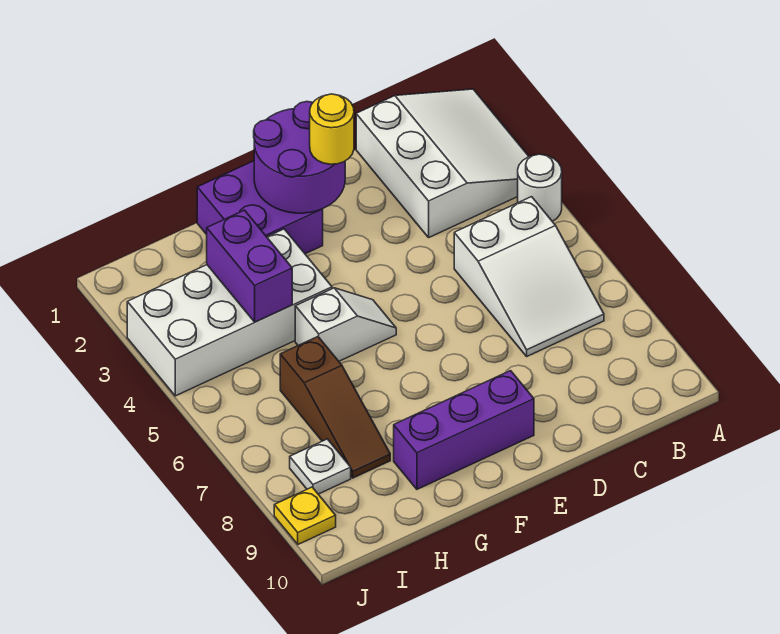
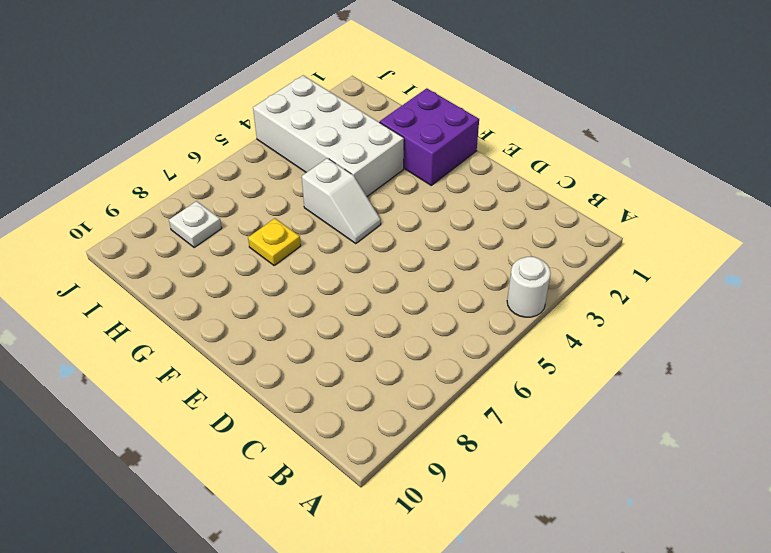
yellow plate G7 level 1 -> yellow plate J9 level 1
none -> white slope A1:C3 level 1 top C
none -> white slope B5:C7 level 1 top 5
none -> purple brick E9:G9 level 1

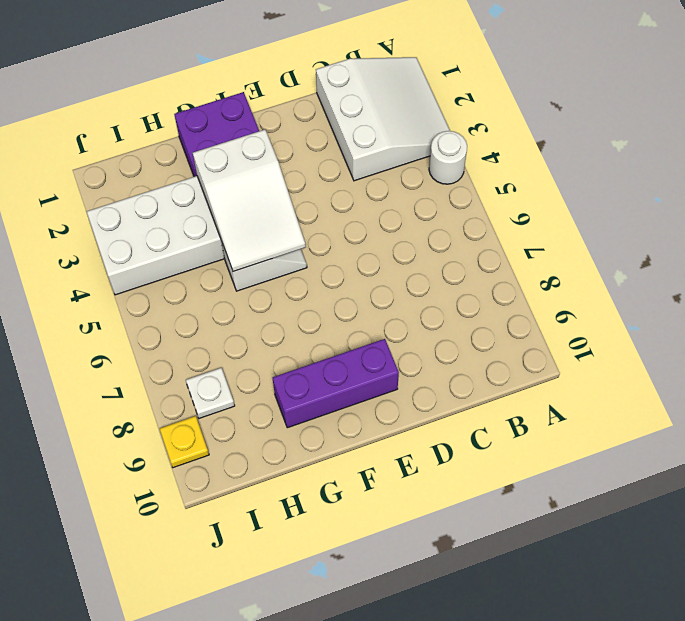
white slope F3:G5 level 2 top 3 -> white slope B5:C7 level 1 top 5
none -> brown slope H6:H8 level 1 top 6
none -> purple round brick E1:F2 level 2
none -> purple brick H3:H4 level 2

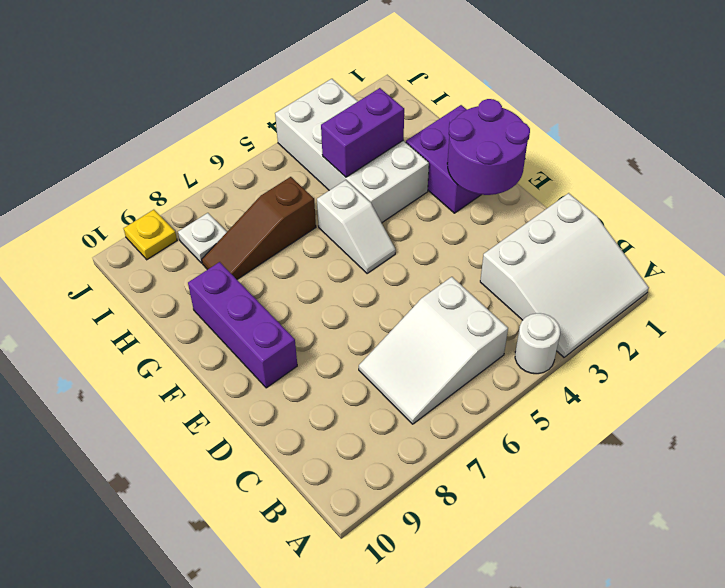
none -> yellow round brick E2 level 3

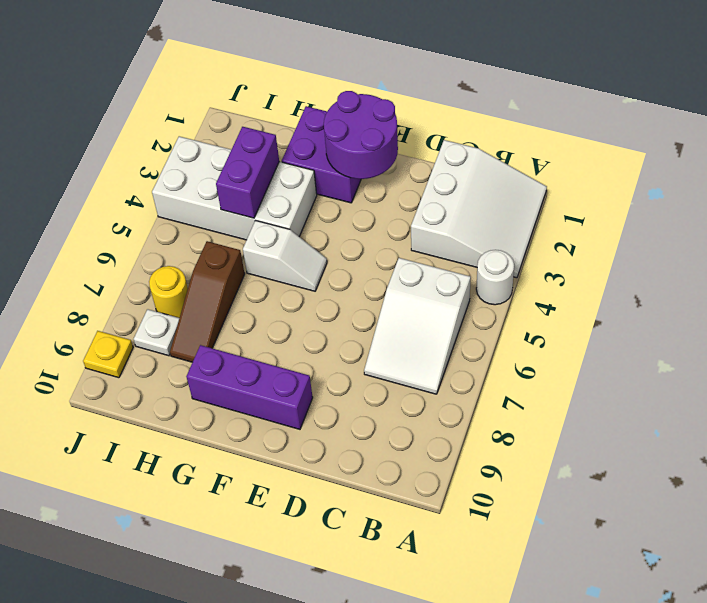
yellow round brick I7 level 1 -> yellow round brick E2 level 3

